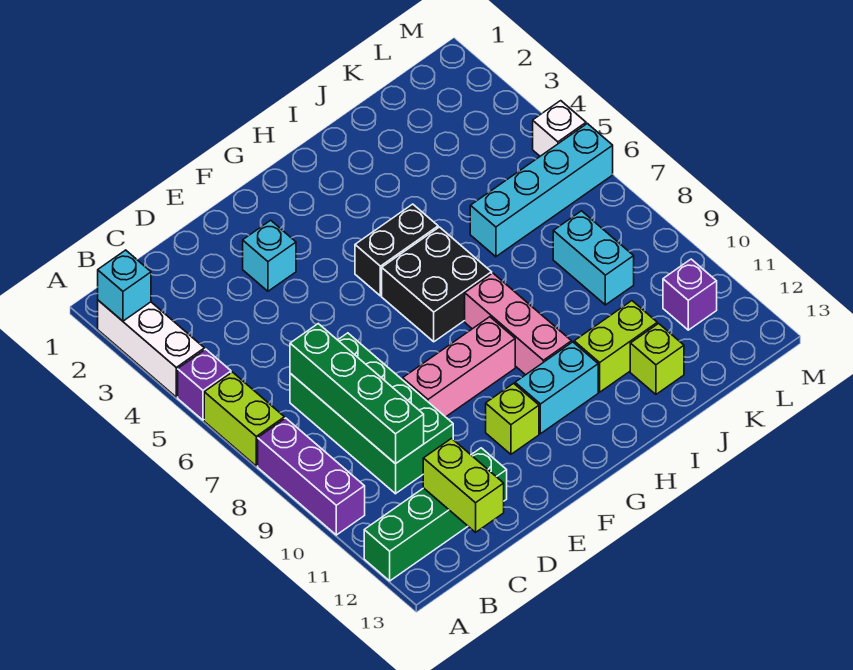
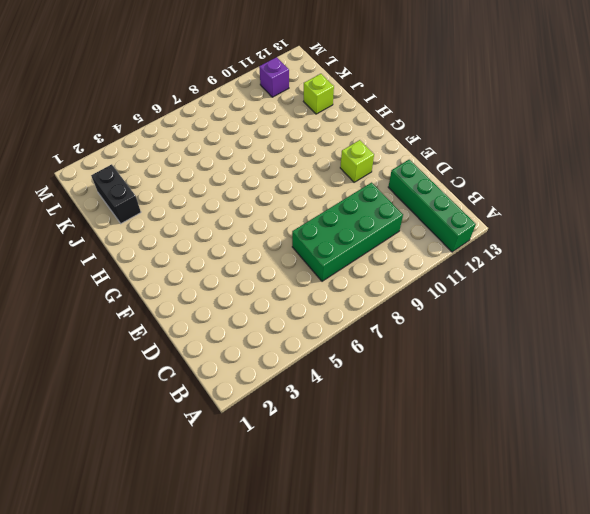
black brick J2:K2 level 1 -> black brick G5:H5 level 1
none -> white brick A2:A4 level 1
none -> purple brick A5 level 1
none -> lime brick A6:A7 level 1

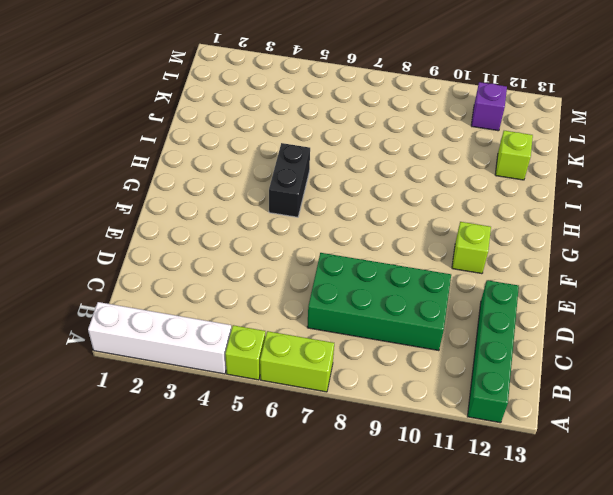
white brick A1:A4 level 1 -> white brick A2:A4 level 1
lime brick A5 level 1 -> purple brick A5 level 1
none -> purple brick A8:A10 level 1
none -> cyan brick E3 level 1
none -> pink brick E9:G9 level 1

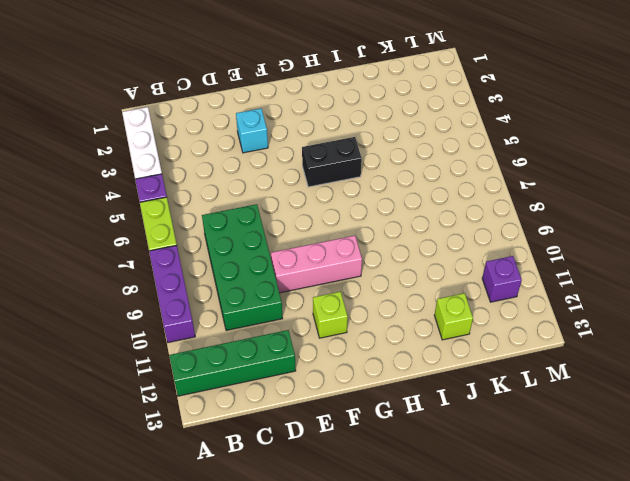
none -> black brick G6:H7 level 1
none -> cyan brick G11:H11 level 1
none -> pink brick H8:H10 level 1

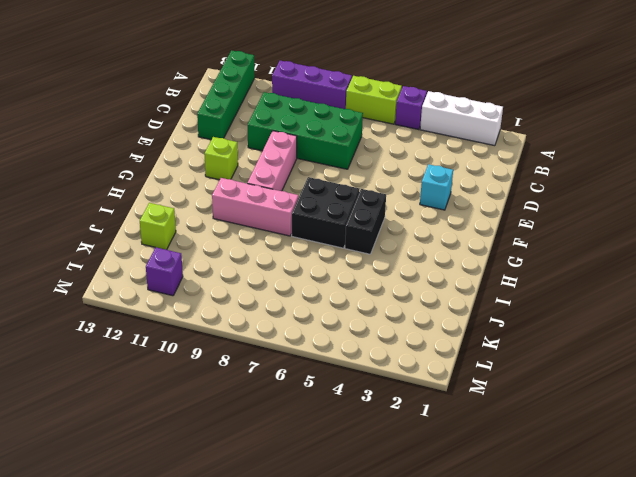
none -> cyan brick G11:H11 level 1
none -> lime brick I11:J11 level 1
none -> cyan brick J6:M6 level 1

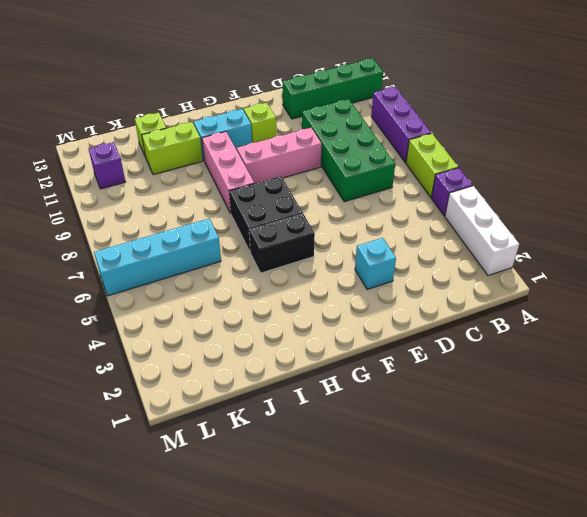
none -> cyan brick K8:K9 level 1
none -> white brick M5 level 1
none -> cyan brick A2 level 2

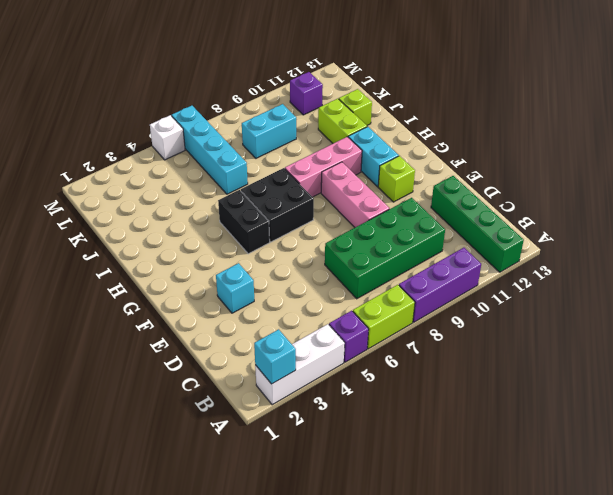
none -> green brick C7:C10 level 2
none -> lime brick C12:C13 level 2

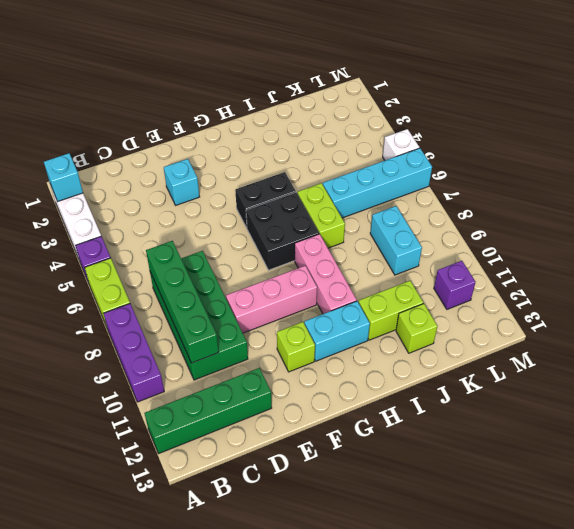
lime brick I6:I7 level 1 -> lime brick C12:C13 level 2

